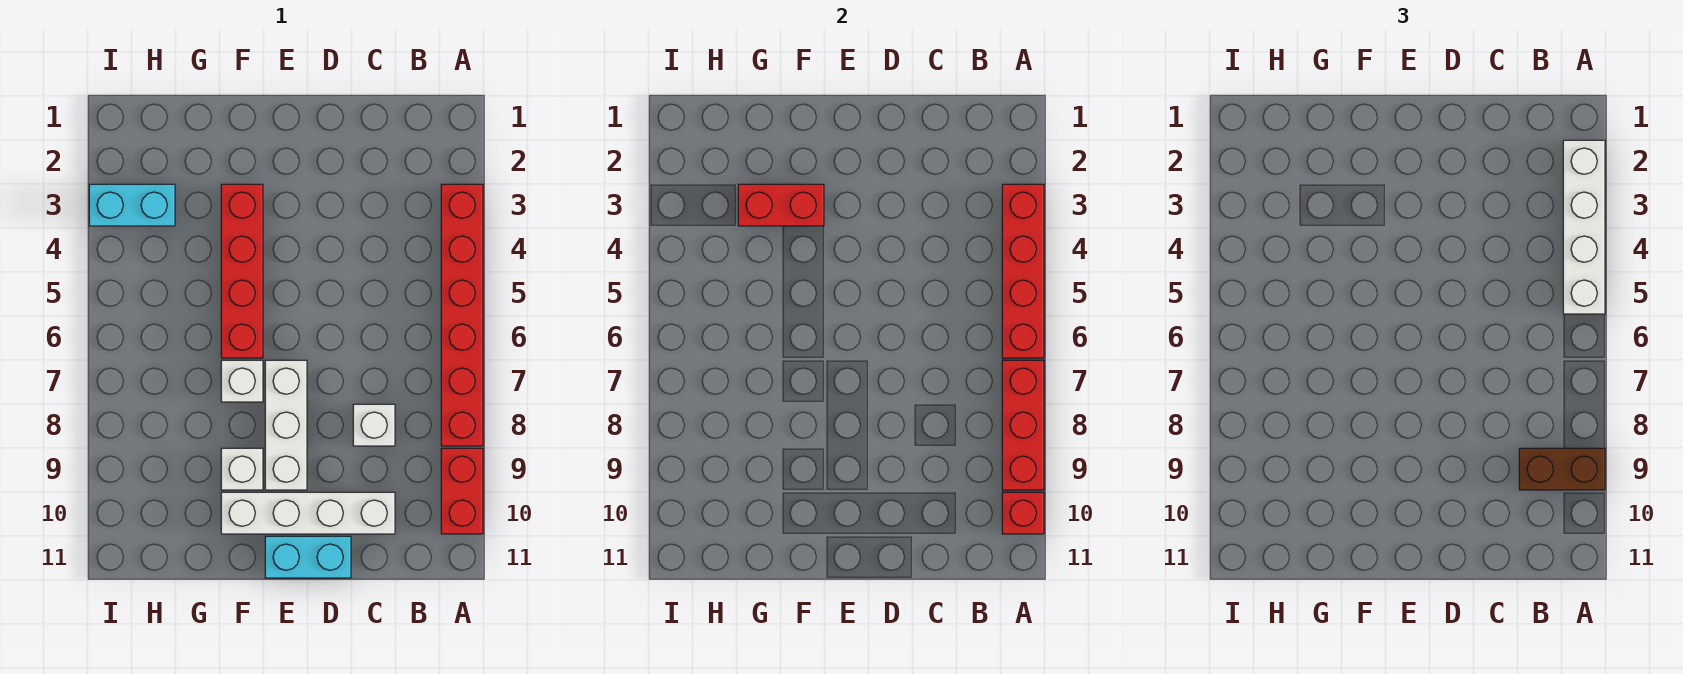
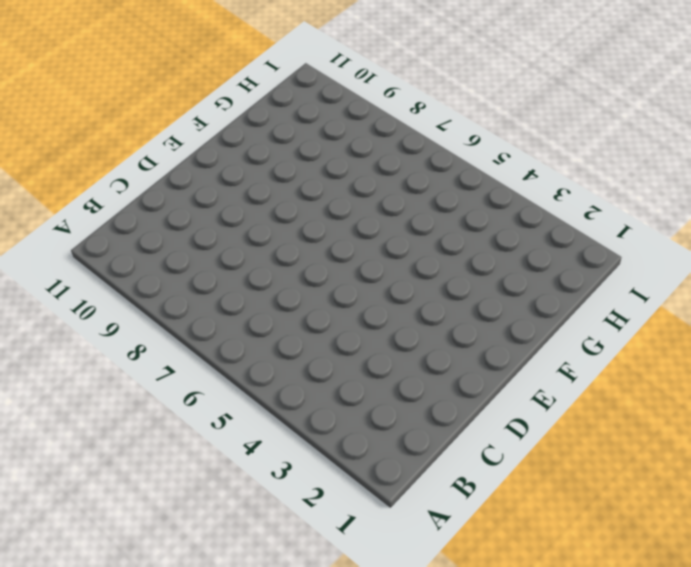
none -> red brick A3:A8 level 1
none -> red brick A9:A10 level 1
none -> white brick C8 level 1

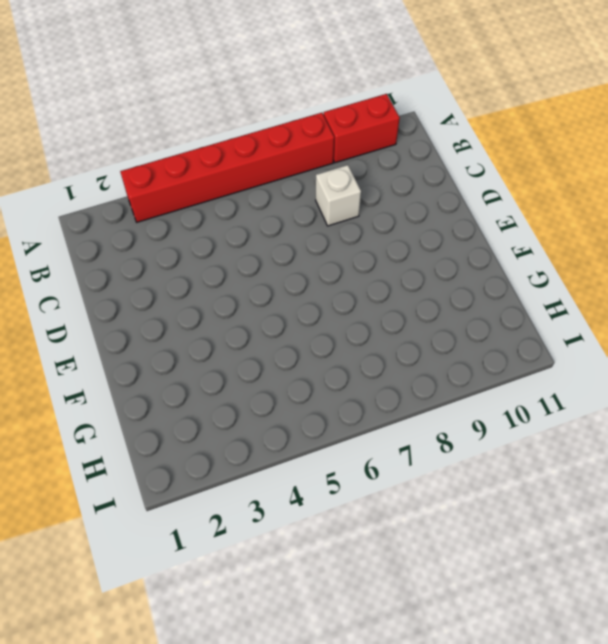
none -> white brick C10:F10 level 1
none -> cyan brick D11:E11 level 1
none -> white brick E7:E9 level 1

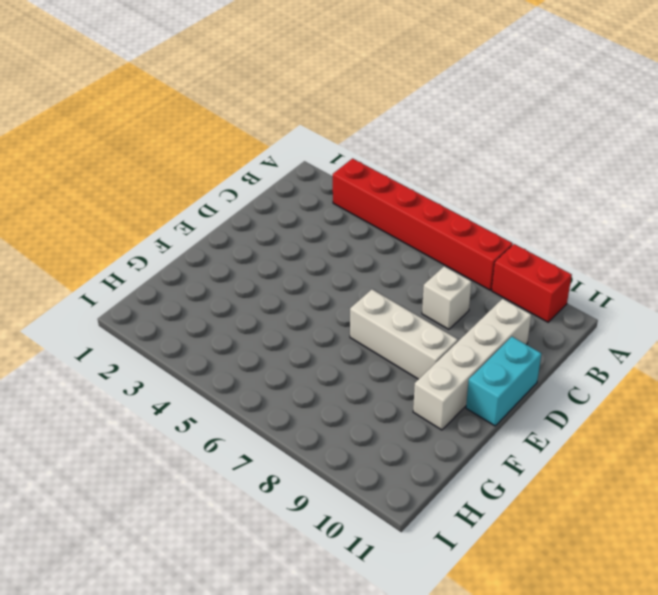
none -> red brick F3:F6 level 1
none -> white brick F7 level 1
none -> white brick F9 level 1

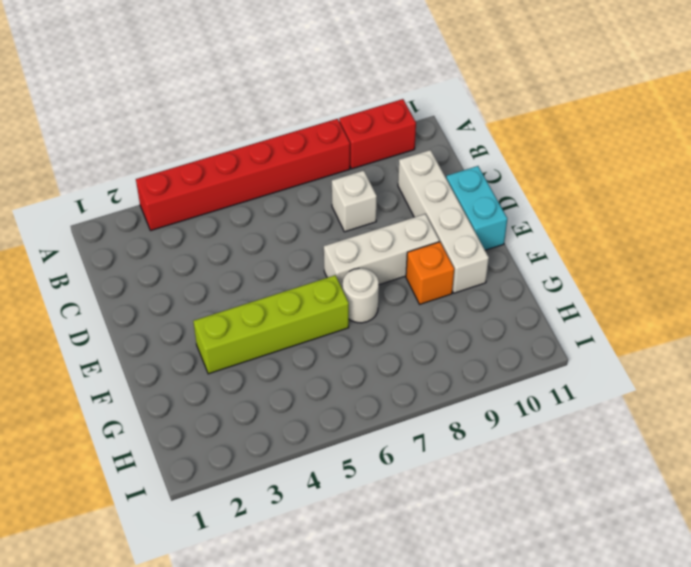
lime brick F3:F6 level 1 -> red brick F3:F6 level 1
white round brick F7 level 1 -> white brick F7 level 1
orange brick F9 level 1 -> white brick F9 level 1
none -> cyan brick H3:I3 level 1
none -> red brick A3:A6 level 2
none -> red brick A7:A9 level 2

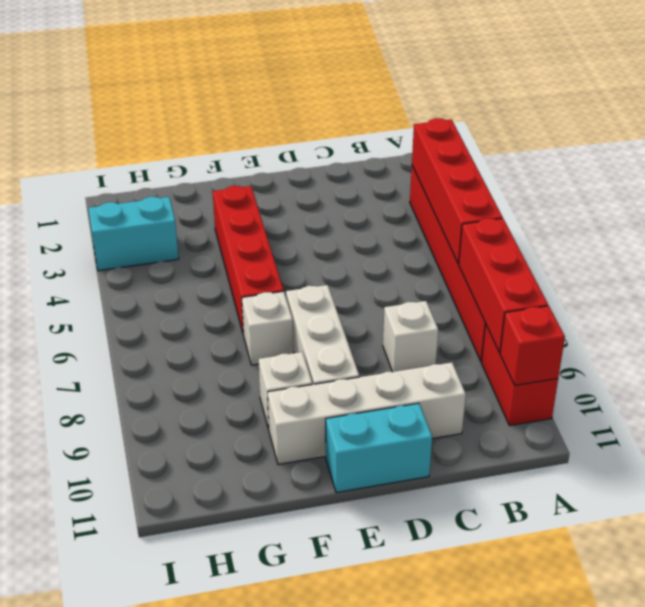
none -> red brick F3:G3 level 2
none -> white brick A2:A5 level 3
none -> brown brick A9:B9 level 3

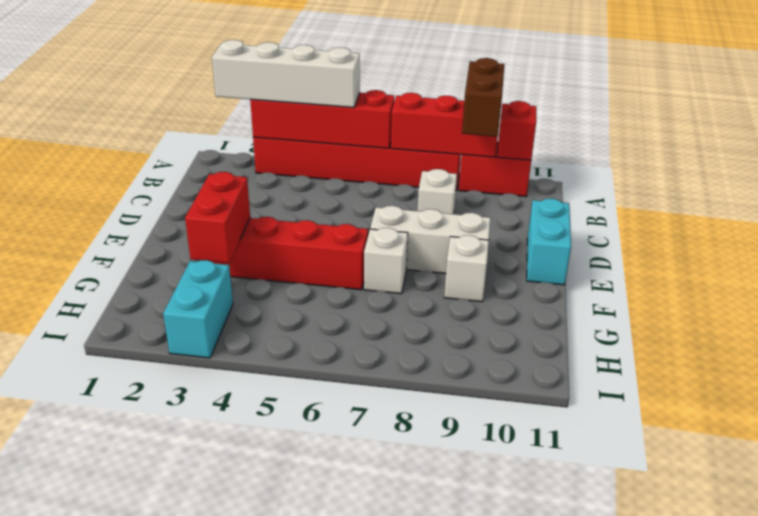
none -> white brick C10:F10 level 1

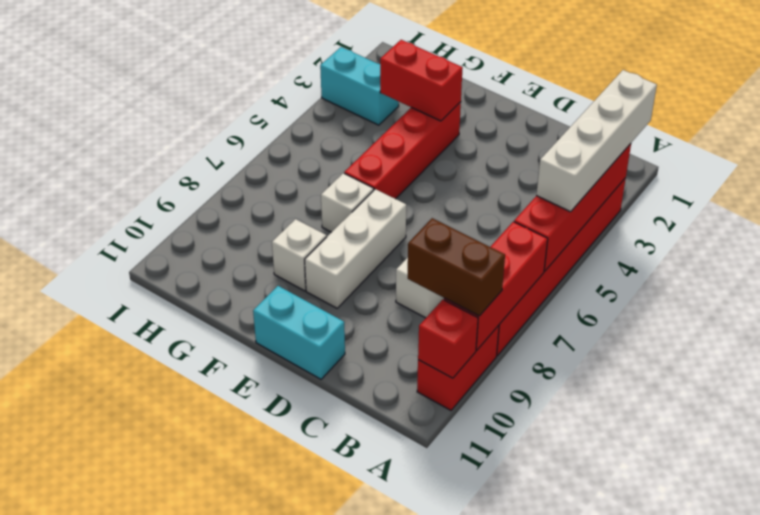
none -> white brick C10:F10 level 1

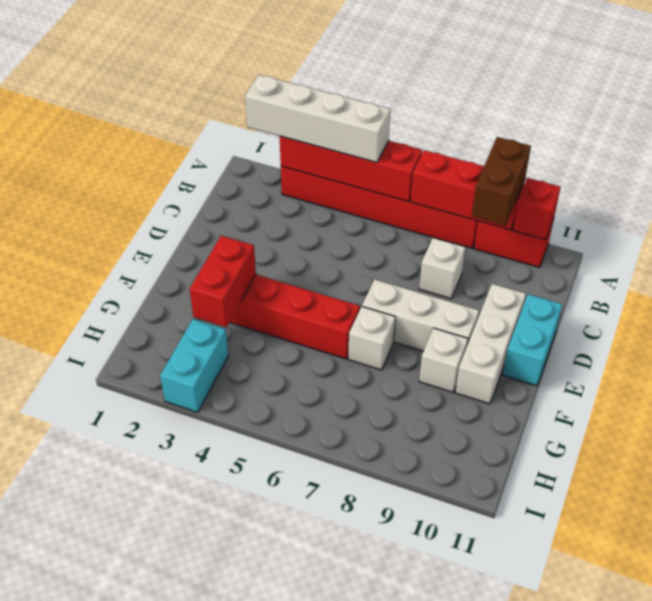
white brick D10:F10 level 1 -> white brick C10:F10 level 1

